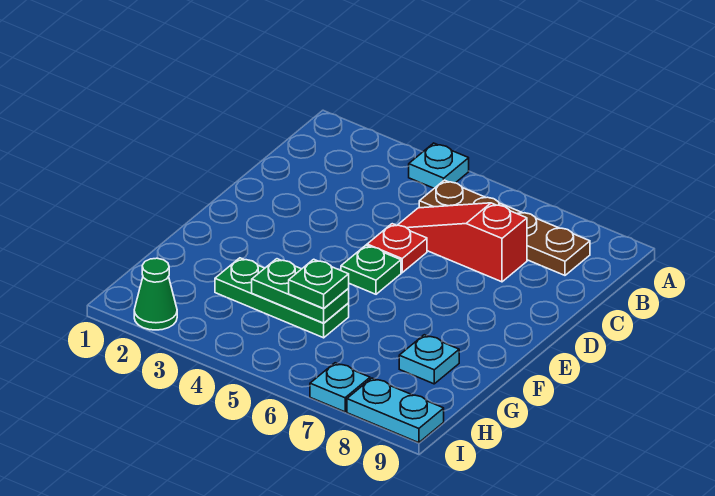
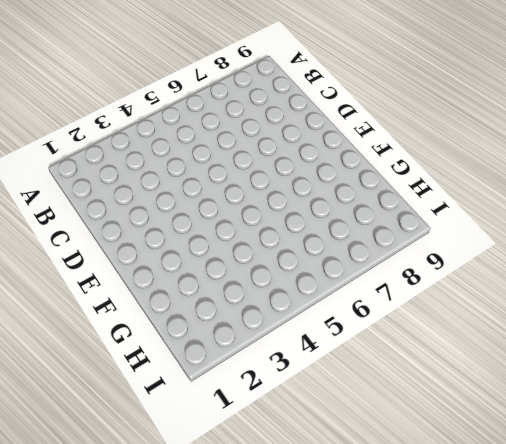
none -> cyan plate A4 level 1
none -> brown plate B5:B8 level 1
none -> red slope C5:C7 level 1 top 7

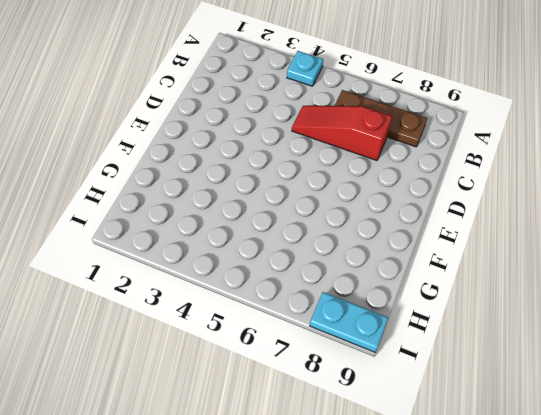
brown plate B6:B8 level 1 -> brown plate B5:B8 level 1
none -> red plate D5 level 1
none -> green plate E5 level 1
none -> green plate G3:G5 level 1

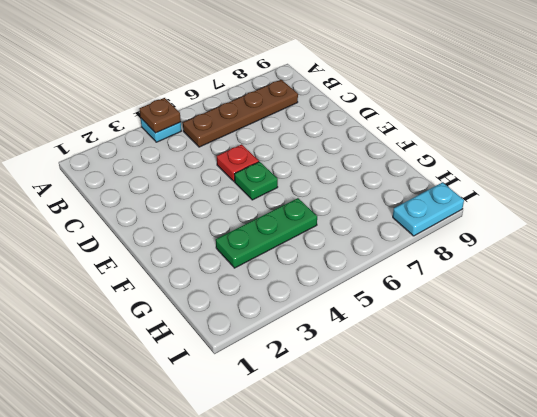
brown plate A4 level 2 -> none
none -> red slope C5:C7 level 1 top 7
none -> cyan plate G8 level 1
none -> green cone I2 level 1

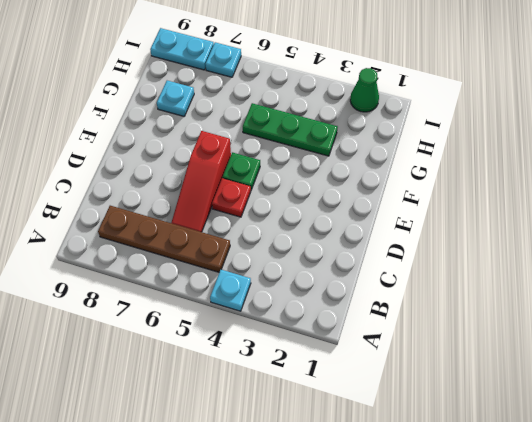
red slope C6:E6 level 1 top E -> red slope C5:C7 level 1 top 7
none -> green plate G4:G5 level 2
none -> green plate G5 level 3

